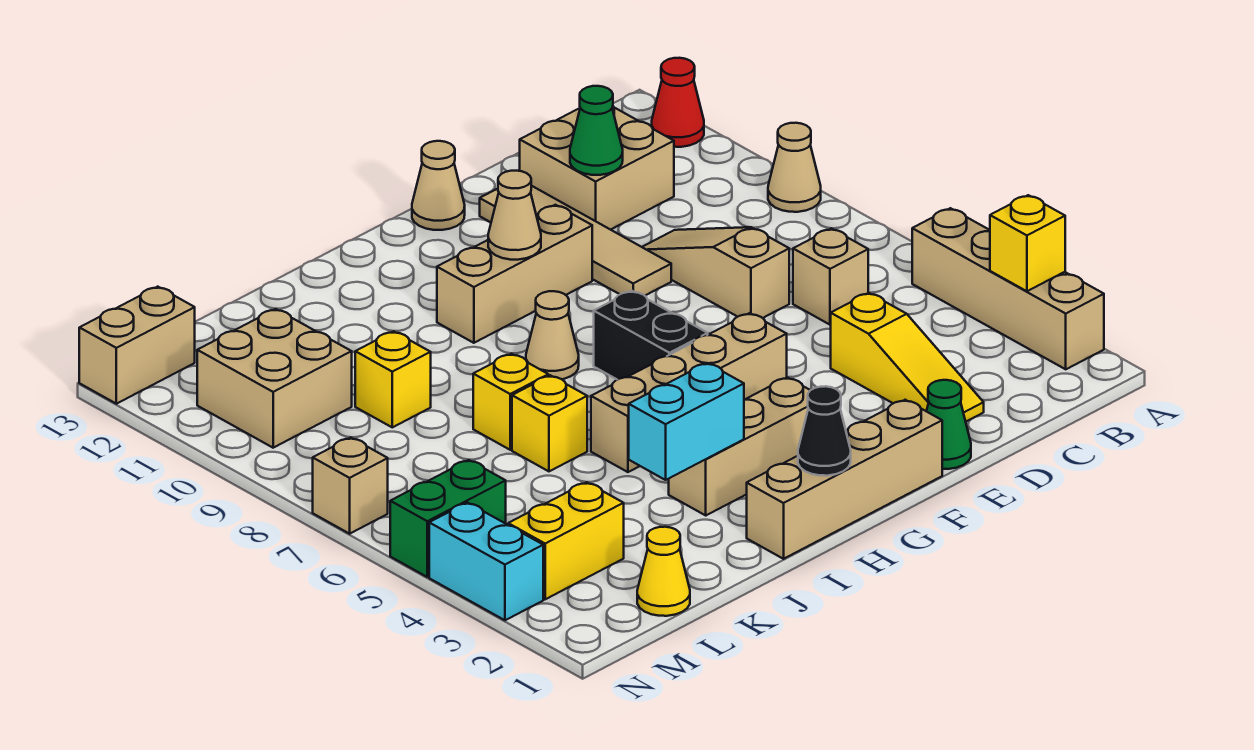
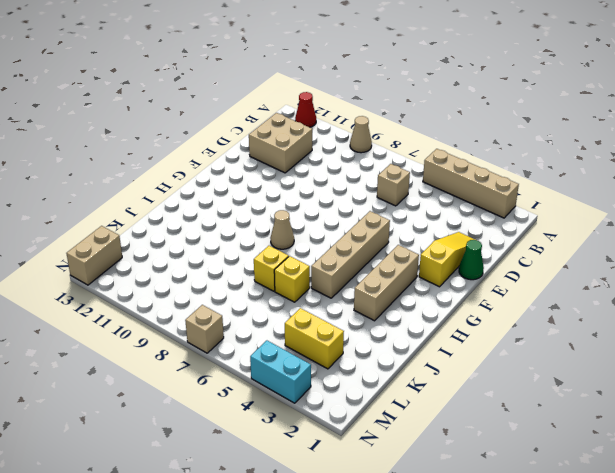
yellow slope D2:F2 level 1 top F -> yellow slope D2:D4 level 1 top 4
yellow brick L3:L4 level 1 -> yellow brick L3:M3 level 1
none -> tan slope D7:D9 level 1 top 7
none -> tan tile E9:E12 level 1
none -> tan brick F1:I1 level 1
none -> tan brick F10:H10 level 1

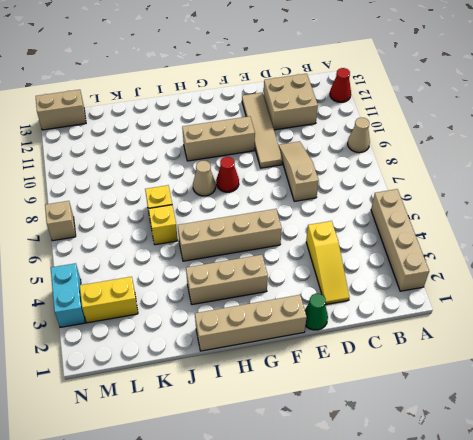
red cone G8 level 1 -> none
none -> tan brick C6 level 1
none -> tan cone F13 level 1
none -> black brick G6:G7 level 1
none -> yellow brick K9 level 1

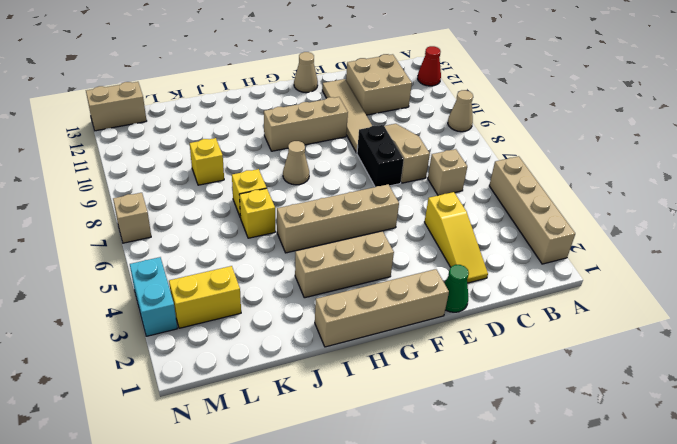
black brick E7:E8 level 1 -> black brick G6:G7 level 1
none -> yellow cone L1 level 1
none -> tan brick L10:M11 level 1
none -> green brick M5:N5 level 1
none -> yellow brick A3 level 2

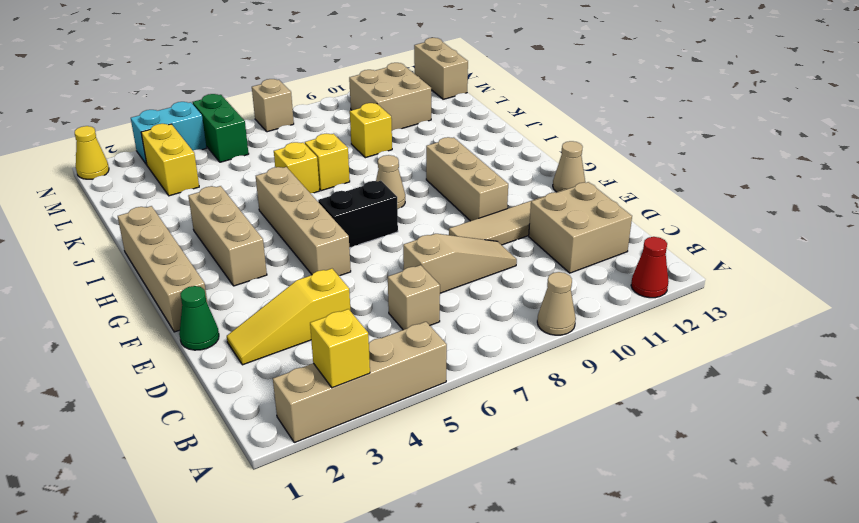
yellow cone N1 level 1 -> yellow cone L1 level 1
none -> green cone D11 level 2
none -> tan cone G10 level 2
none -> black cone H1 level 2
none -> cyan brick I3:J3 level 2

